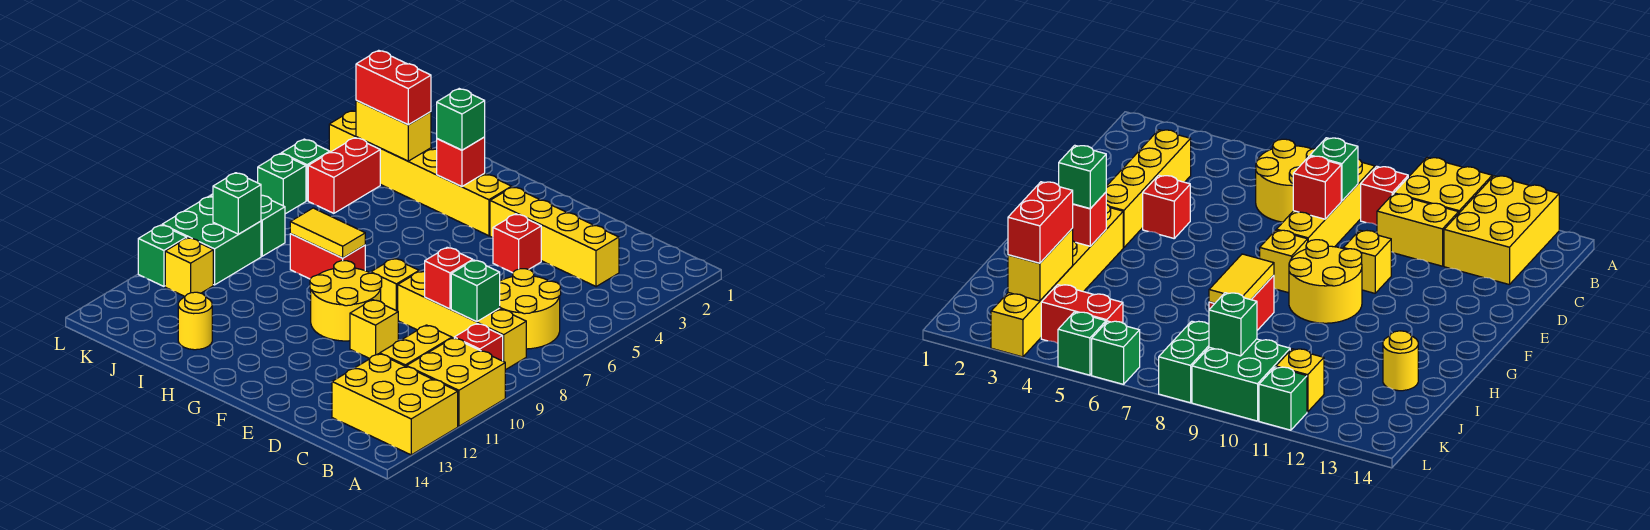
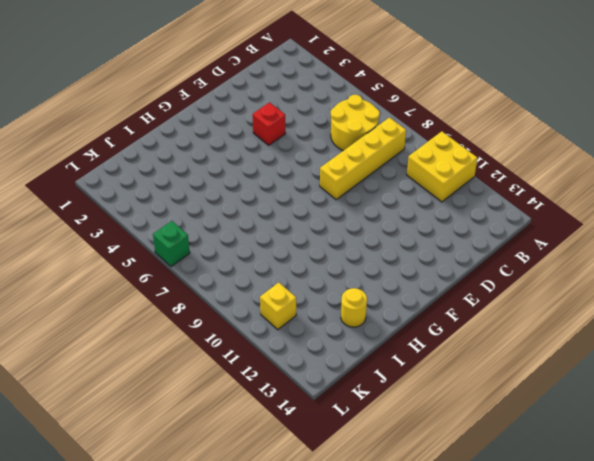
none -> yellow brick A12:C13 level 1
none -> red brick B9 level 1
none -> yellow brick C3:F3 level 1

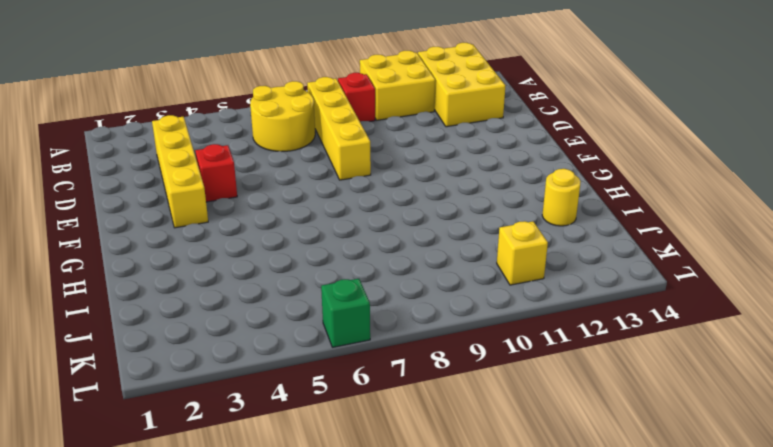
none -> yellow brick C10:C11 level 1
none -> yellow brick E10 level 1
none -> yellow brick F8 level 1

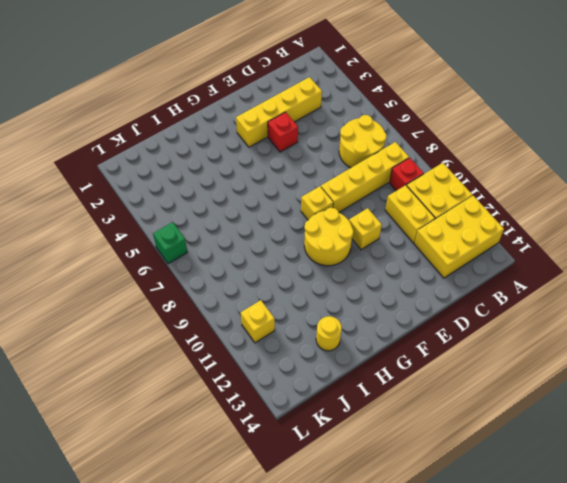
none -> yellow brick G3:L3 level 1
none -> red brick H8:I8 level 1
none -> red brick K4:K5 level 1

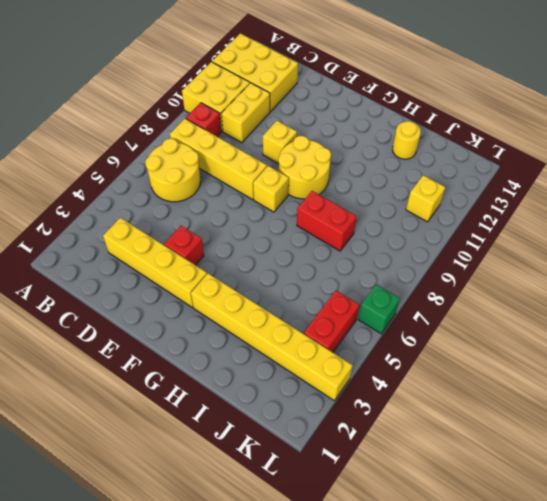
none -> green brick K8:L8 level 1
none -> green brick K9:L10 level 1
none -> green brick L5 level 1

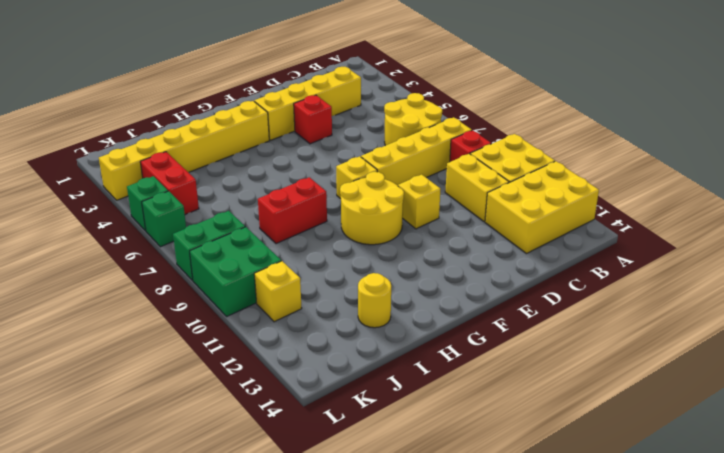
none -> green brick L11 level 1
none -> green brick C8 level 2
none -> red brick D8 level 2

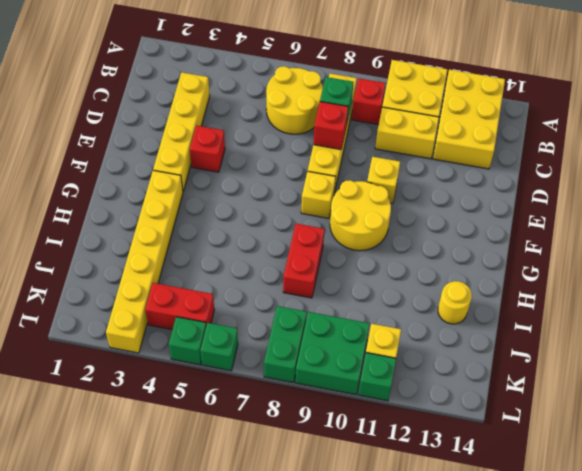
none -> red brick H3 level 2
none -> yellow tile H8:I8 level 2
none -> yellow brick J3:K3 level 2

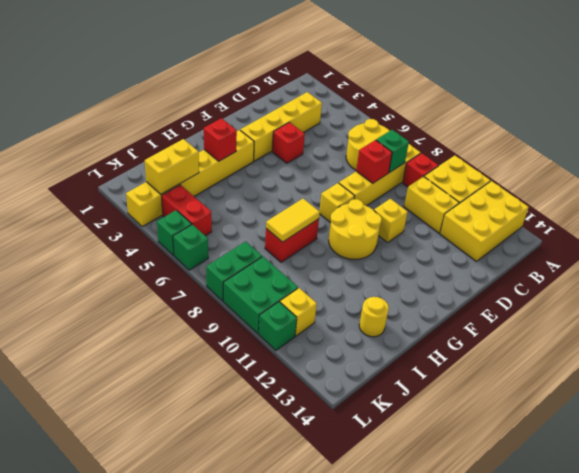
none -> green brick K9 level 2
none -> green brick H3 level 3
none -> red brick J3:K3 level 3

